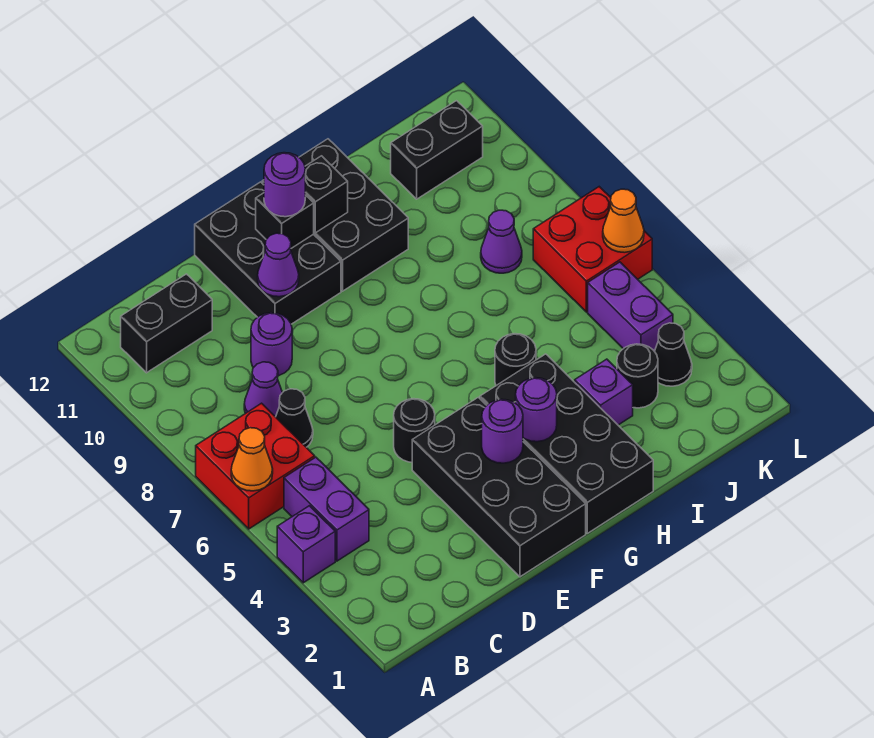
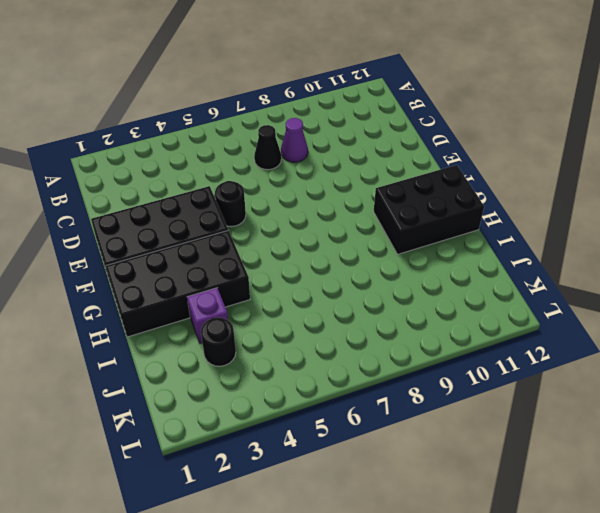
none -> purple brick A4 level 1
none -> red brick A6:B7 level 1
none -> purple brick B4:B5 level 1

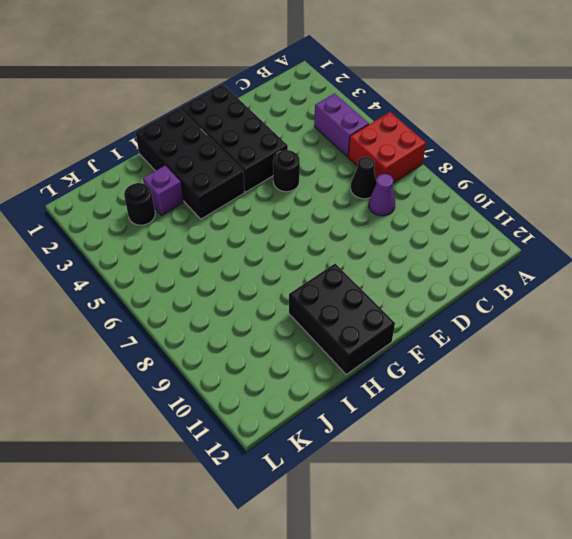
none -> purple brick A4 level 1
none -> black brick B11:C11 level 1
none -> purple round brick D9 level 1

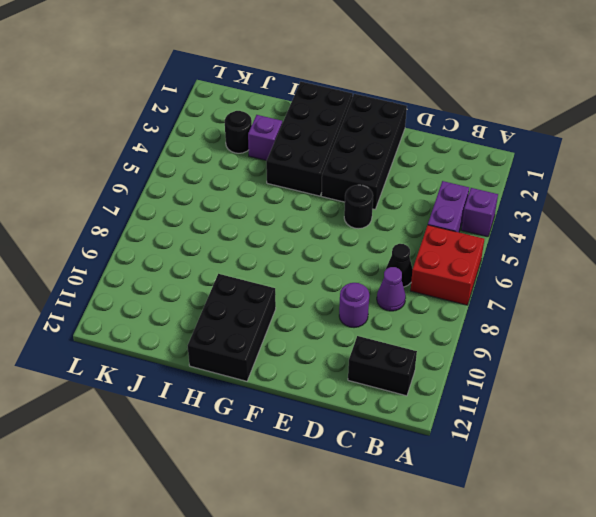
none -> black brick E10:F12 level 1
none -> black round brick H5 level 1
none -> purple cone J8 level 1

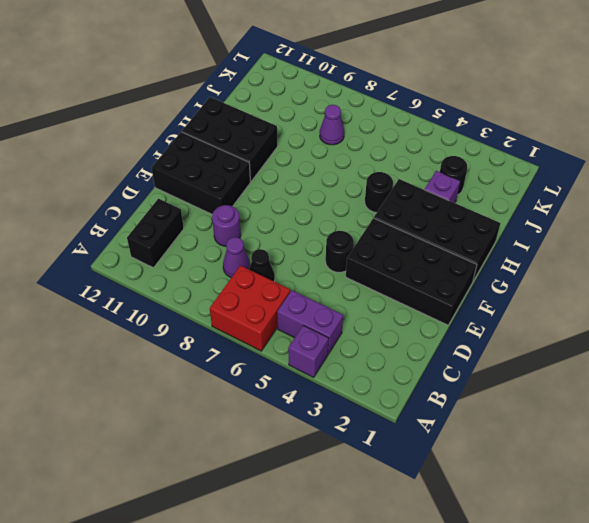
none -> black brick J11:K11 level 1
none -> black cone K3 level 1
none -> purple brick K4:K5 level 1

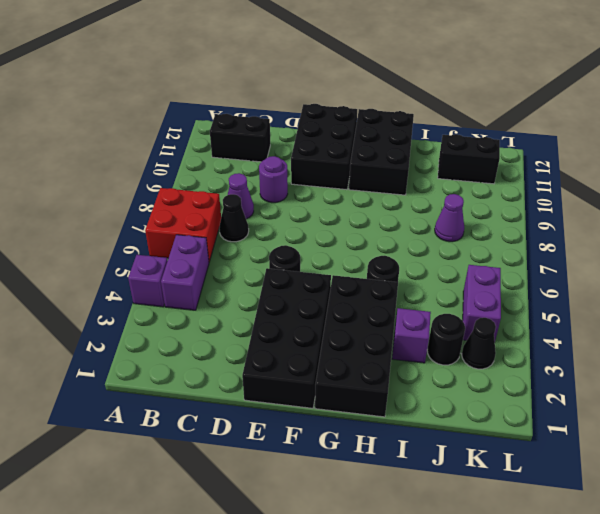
none -> red brick K6:L7 level 1
none -> orange cone A6 level 2
none -> purple cone E10 level 2

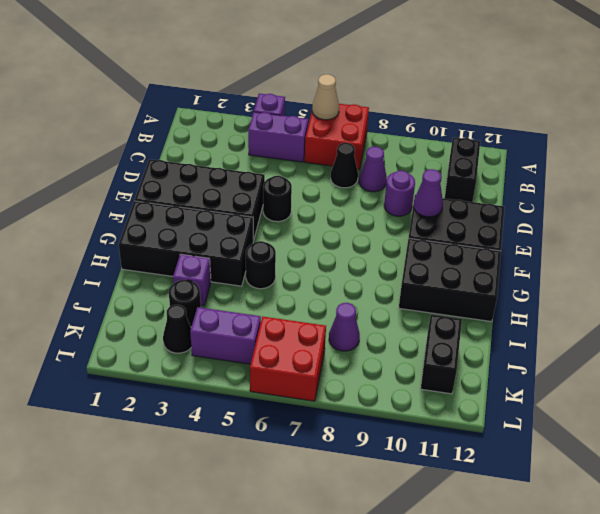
tan cone A6 level 2 -> orange cone A6 level 2
none -> purple round brick F3 level 2
none -> black brick F11 level 2
none -> purple round brick G3 level 2

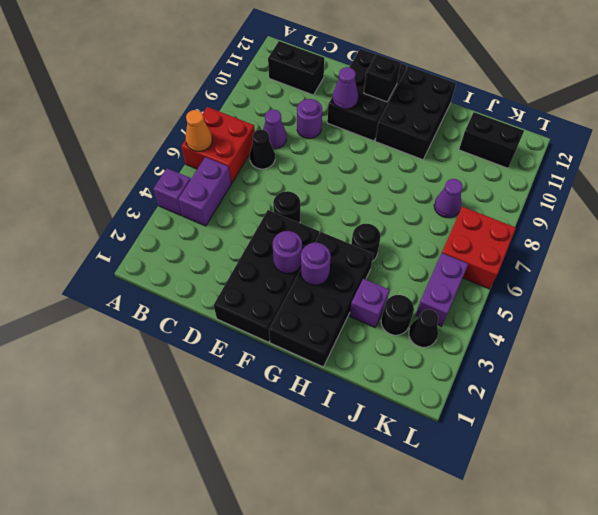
none -> black brick G11 level 2
none -> orange cone L6 level 2
none -> purple round brick F11 level 3

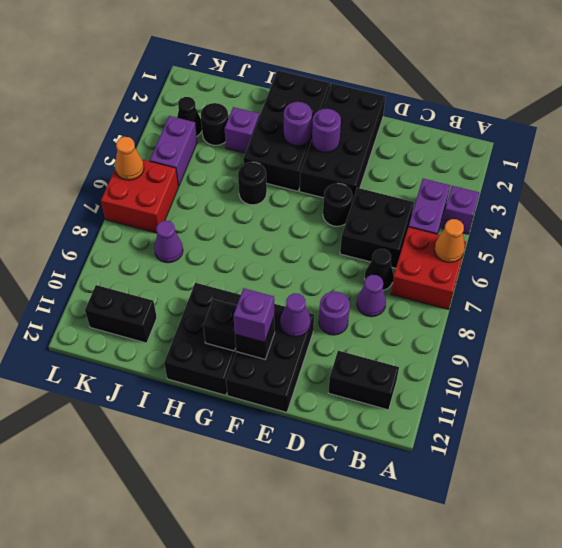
black brick C5:D6 level 1 -> none
purple brick F11 level 3 -> purple round brick F11 level 3

